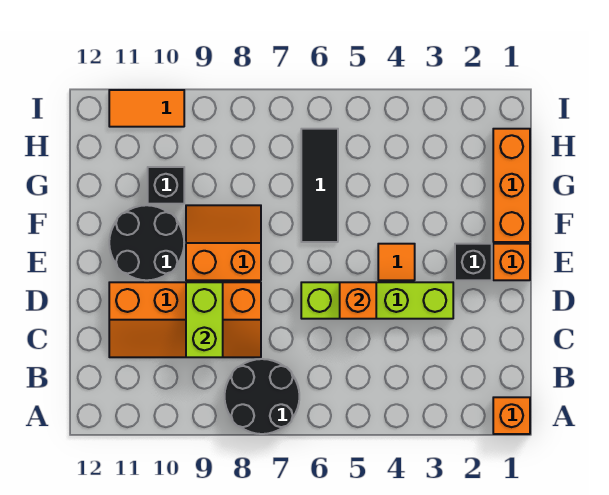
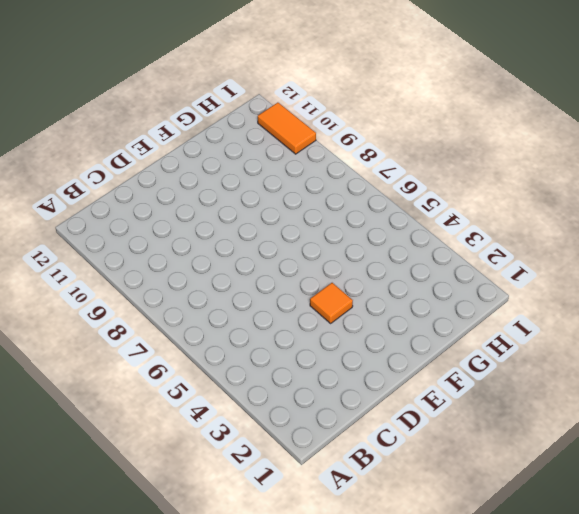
none -> orange brick A1 level 1
none -> black round brick A7:B8 level 1
none -> orange slope C8:D11 level 1 top D

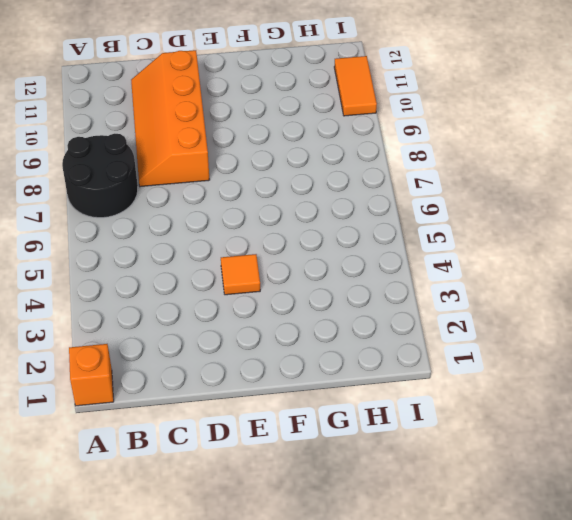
none -> lime brick D3:D6 level 1
none -> orange brick E1 level 1
none -> black brick E2 level 1

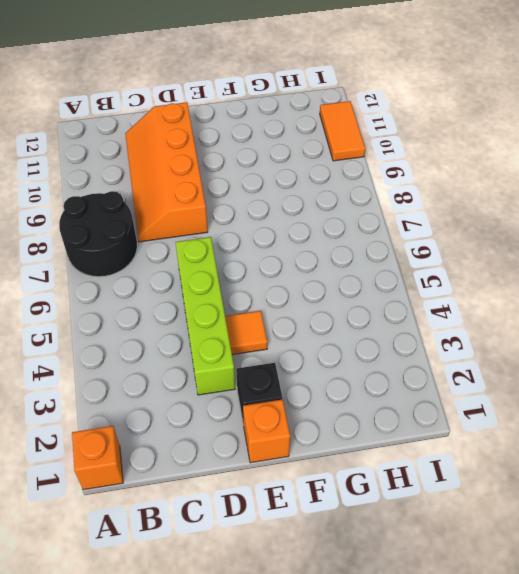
none -> orange slope E8:F9 level 1 top E
none -> black round brick E10:F11 level 1
none -> orange brick F1:H1 level 1

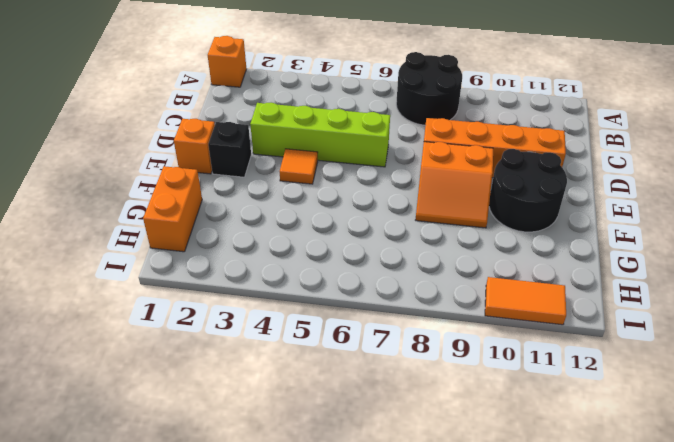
orange brick G1:H1 level 1 -> orange brick F1:H1 level 1
none -> black tile F6:H6 level 1
none -> black brick G10 level 1
none -> lime brick C9:D9 level 2

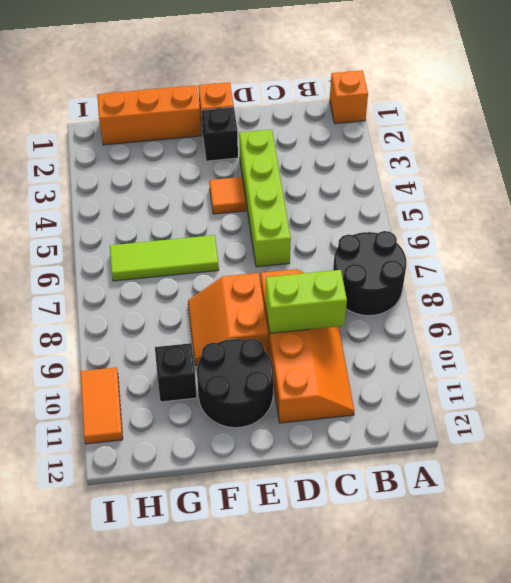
lime tile F6:H6 level 1 -> black tile F6:H6 level 1
none -> orange brick D5 level 2

